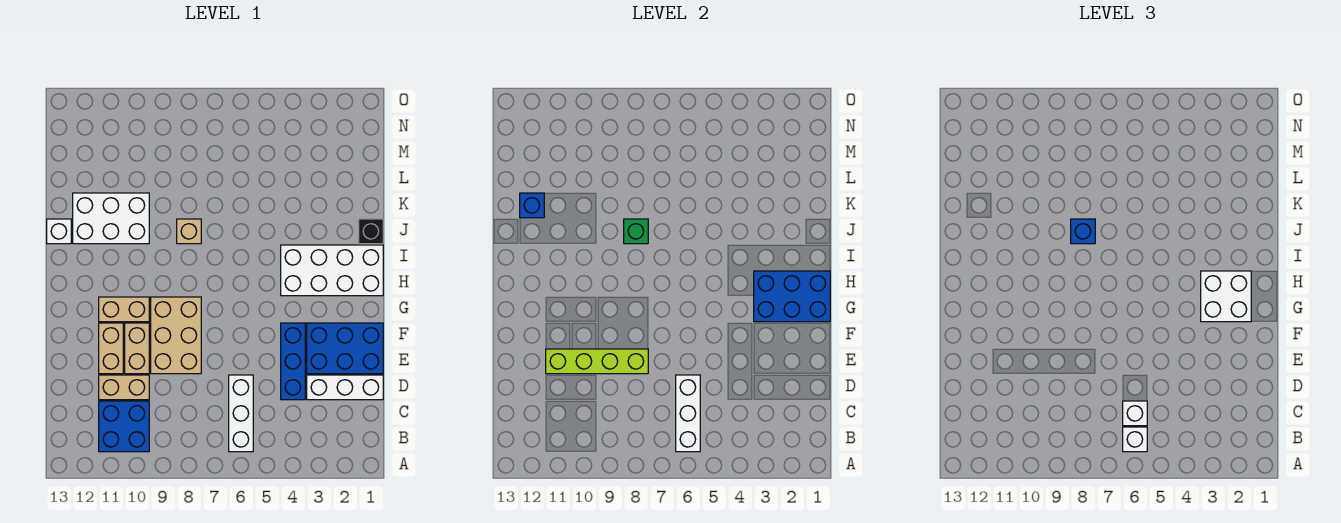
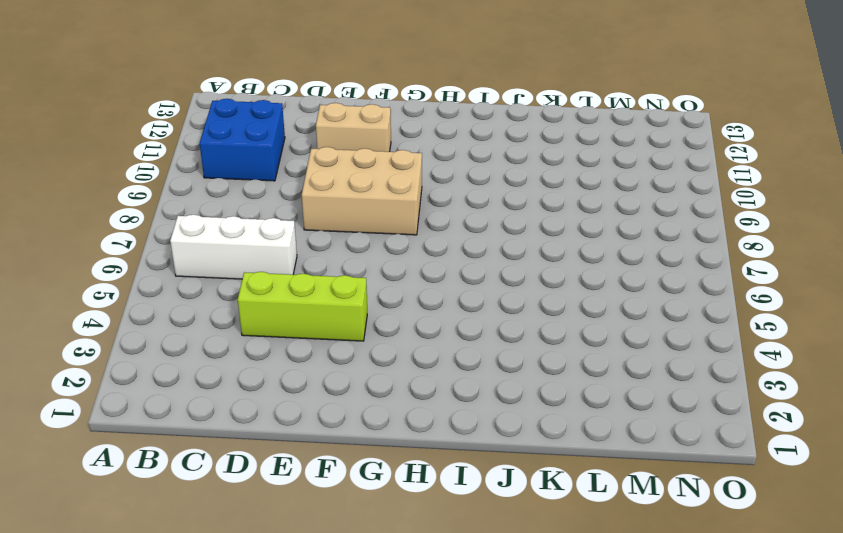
lime brick D4:F4 level 1 -> blue brick D4:F4 level 1
none -> white brick D1:D3 level 1
none -> tan brick D10:D11 level 1
none -> blue brick E1:F3 level 1

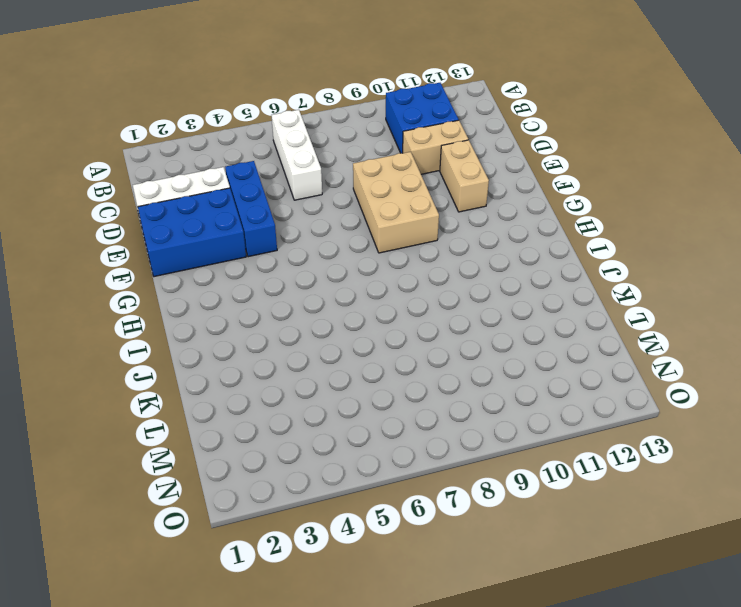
none -> tan brick E10:F10 level 1
none -> tan brick G10:G11 level 1
none -> white brick H1:I4 level 1

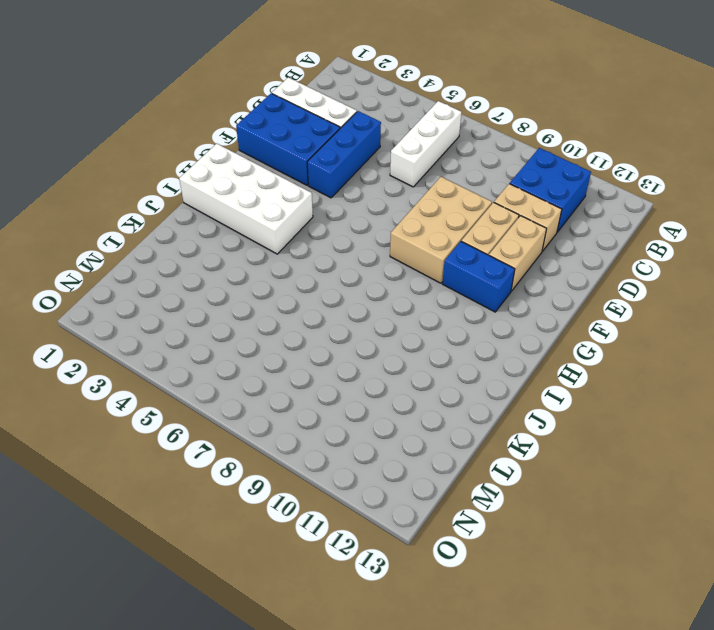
blue brick G10:G11 level 1 -> tan brick G10:G11 level 1
none -> black brick J1 level 1
none -> tan brick J8 level 1
none -> white brick J10:K12 level 1

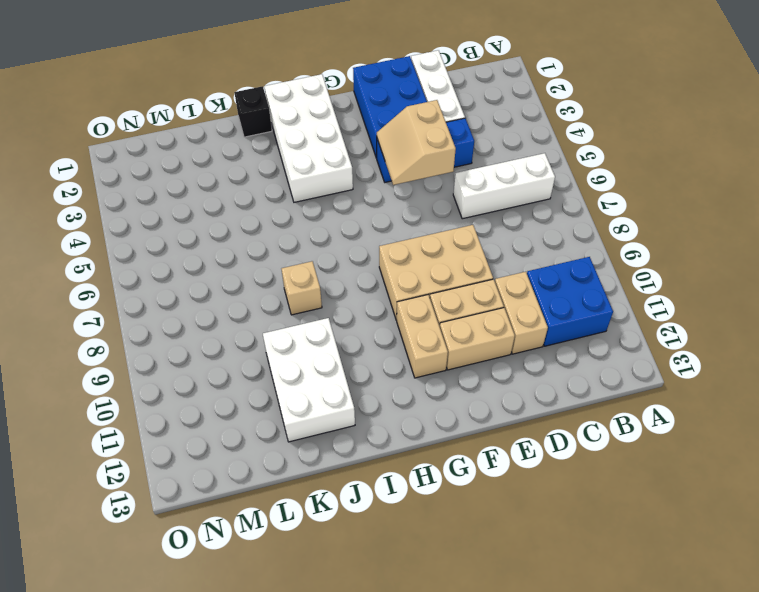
tan slope E4:F5 level 2 top E -> none
none -> white brick J13 level 1
none -> white brick B6:D6 level 2
none -> lime brick E8:E11 level 2

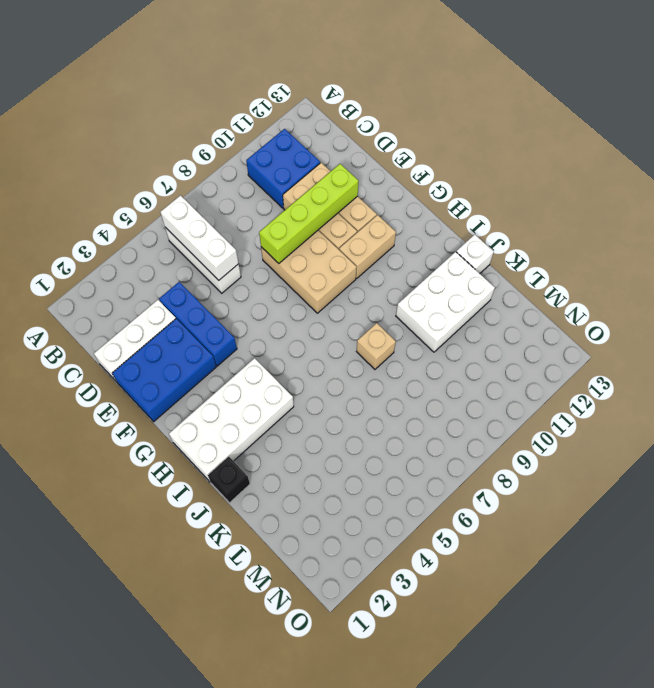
none -> blue brick G1:H3 level 2
none -> green brick J8 level 2
none -> blue brick K12 level 2

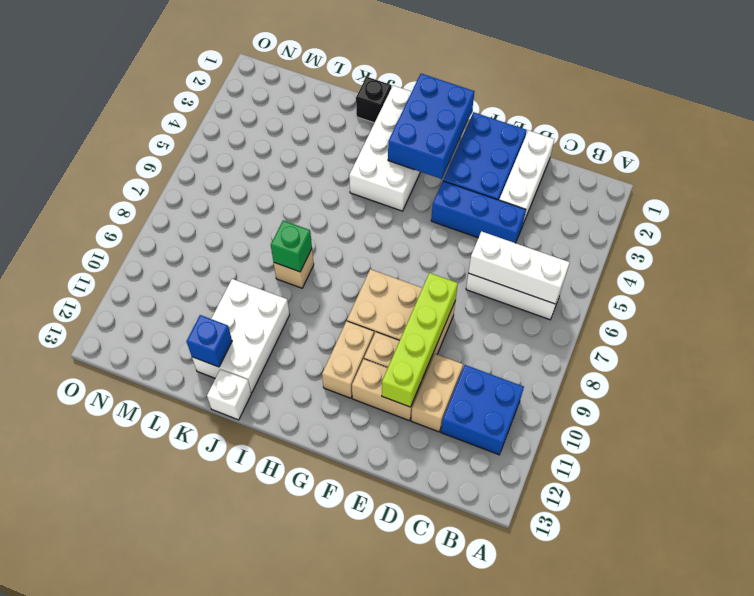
none -> white brick B6 level 3
none -> white brick C6 level 3
none -> white brick G2:H3 level 3

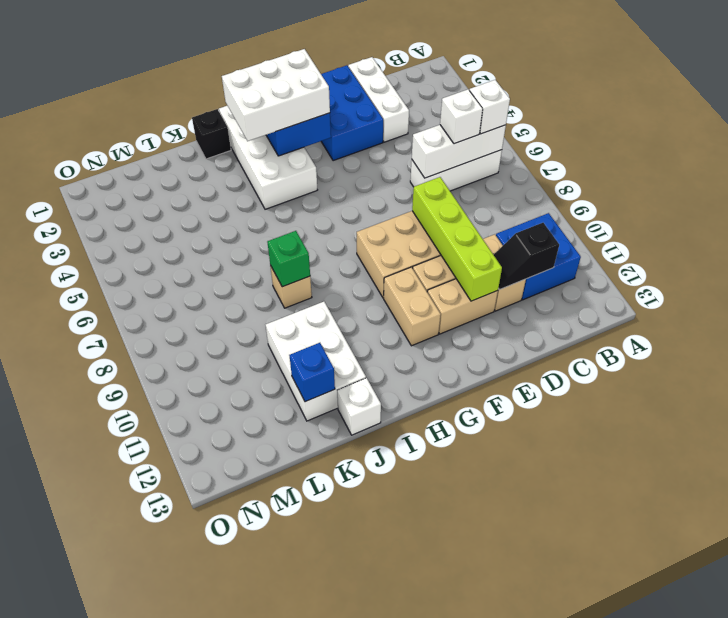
black slope C11:D11 level 2 top C -> none
white brick G2:I3 level 3 -> white brick G2:H3 level 3
none -> blue brick D4:F4 level 1
none -> blue brick J8 level 3

